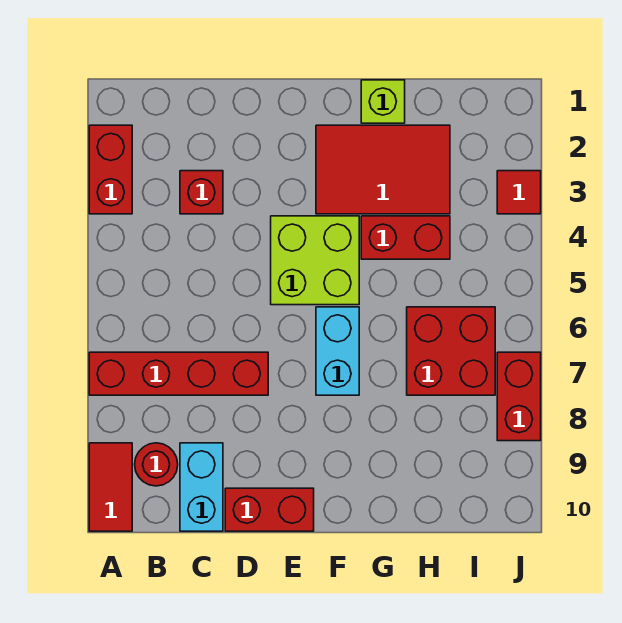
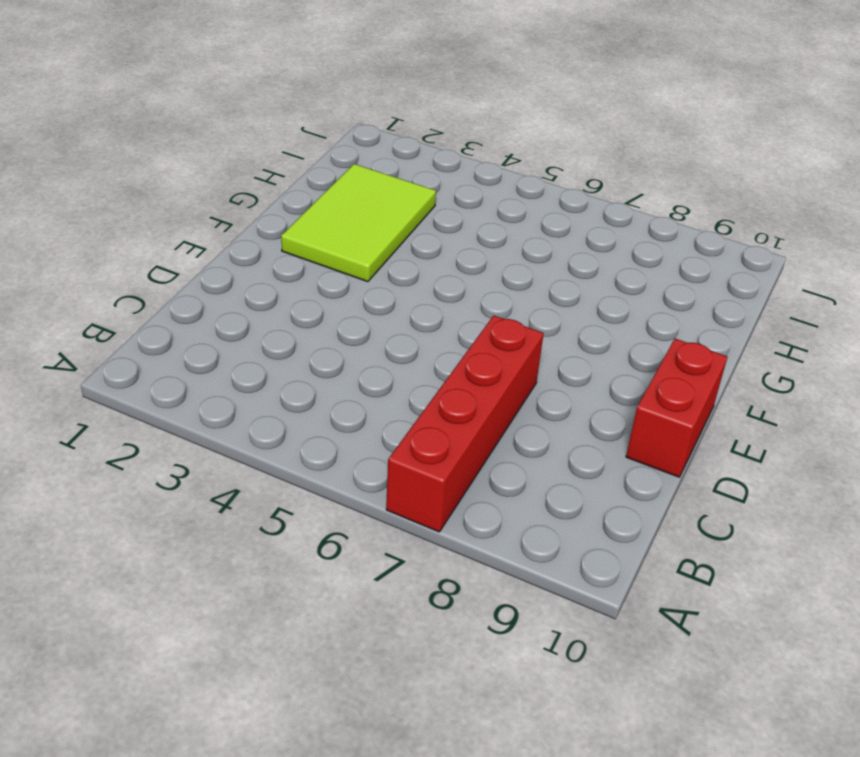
lime tile F2:H3 level 1 -> red tile F2:H3 level 1
none -> red brick A2:A3 level 1
none -> red tile A9:A10 level 1
none -> red round brick B9 level 1

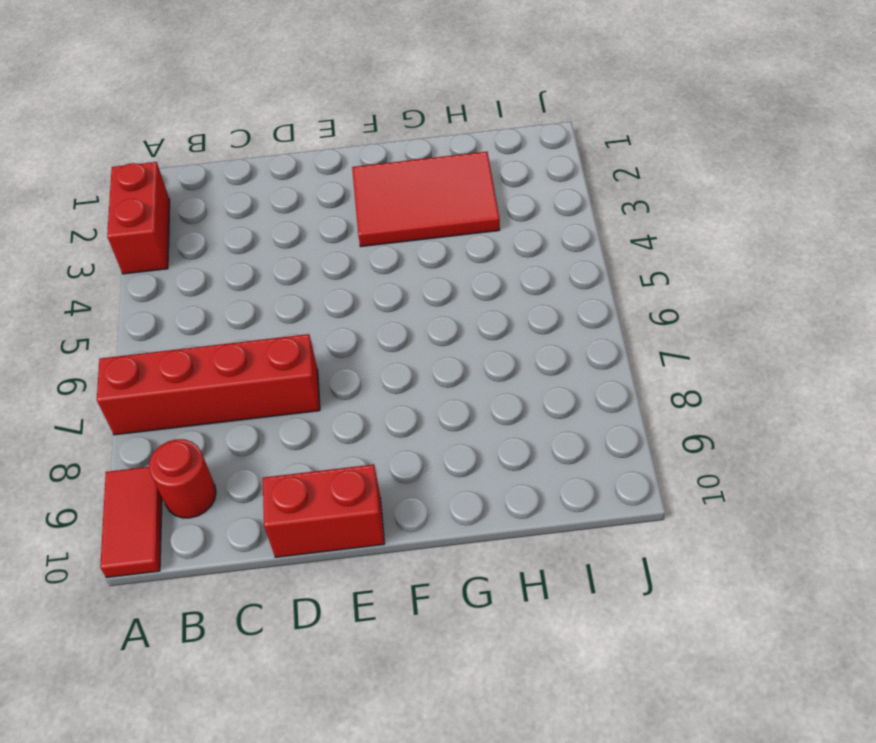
none -> red brick C3 level 1
none -> cyan brick C9:C10 level 1
none -> lime brick E4:F5 level 1

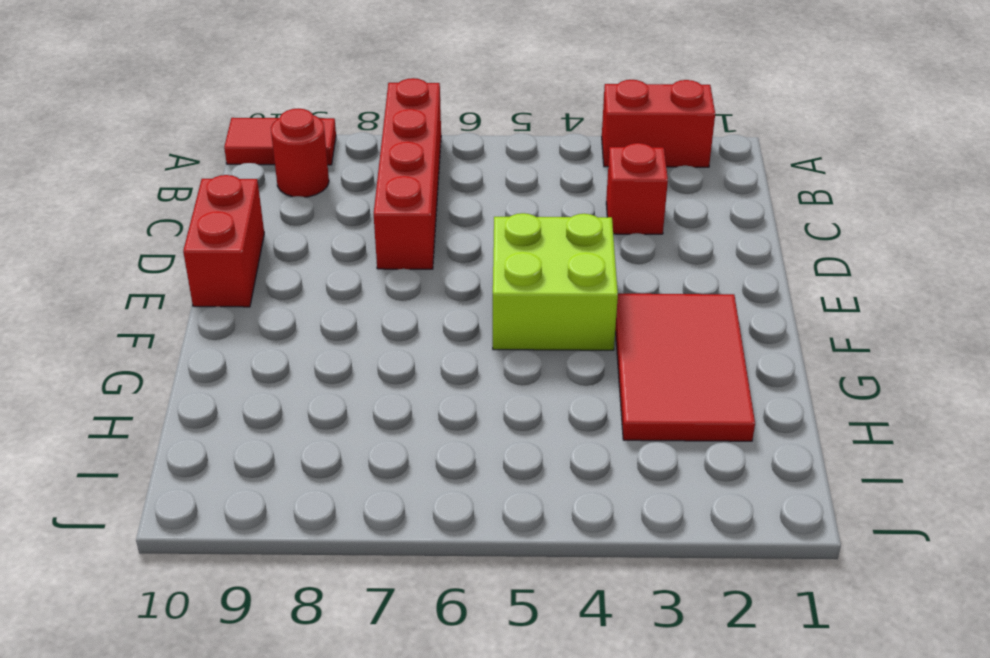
none -> cyan brick C9:C10 level 1
none -> cyan brick F6:F7 level 1
none -> lime brick G1 level 1

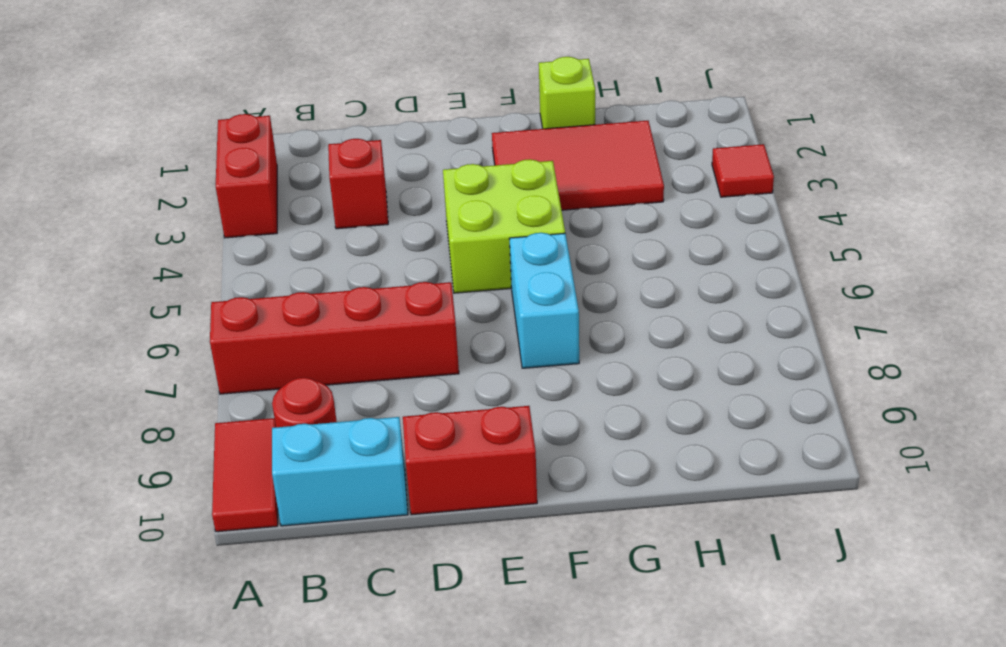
cyan brick B10:C10 level 1 -> cyan brick C9:C10 level 1
none -> red brick G4:H4 level 1
none -> red brick H6:I7 level 1
none -> red brick J7:J8 level 1

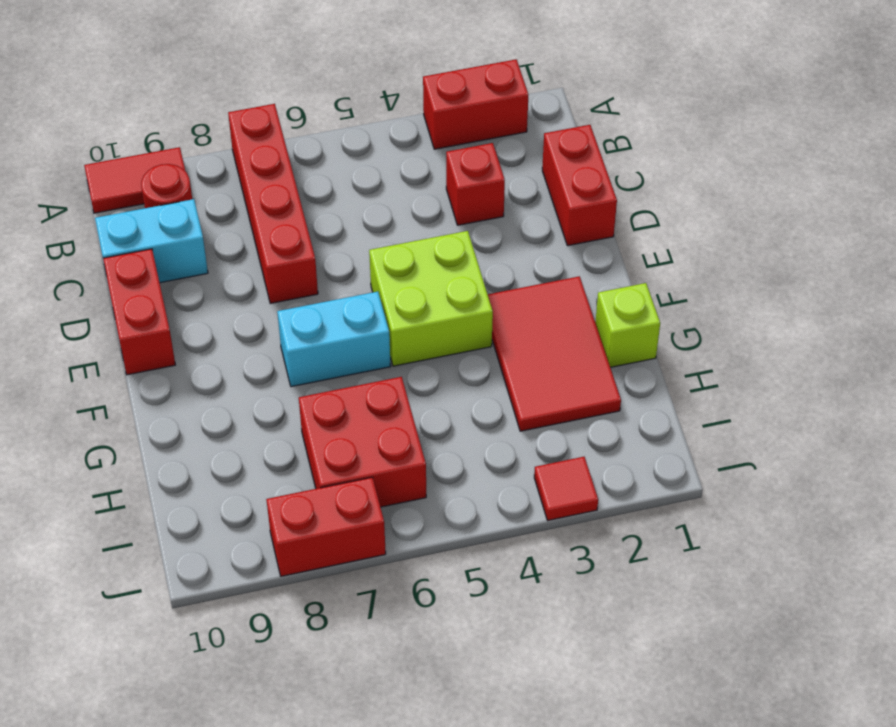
red brick C1:D1 level 1 -> red brick G4:H4 level 1

